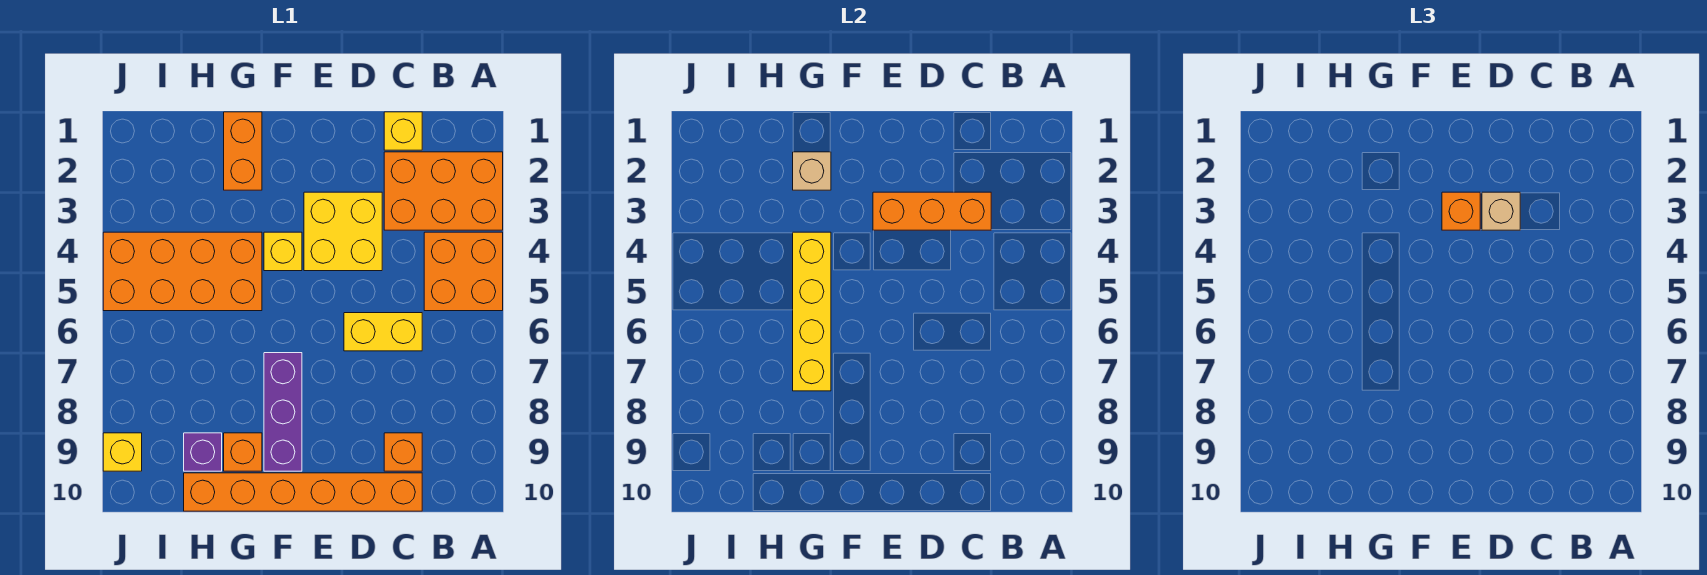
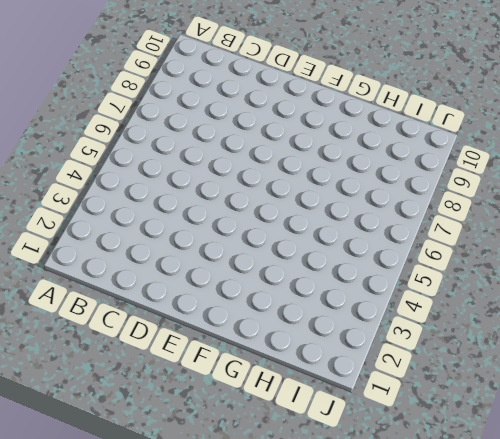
none -> orange brick A2:C3 level 1
none -> orange brick A4:B5 level 1
none -> yellow brick C1 level 1

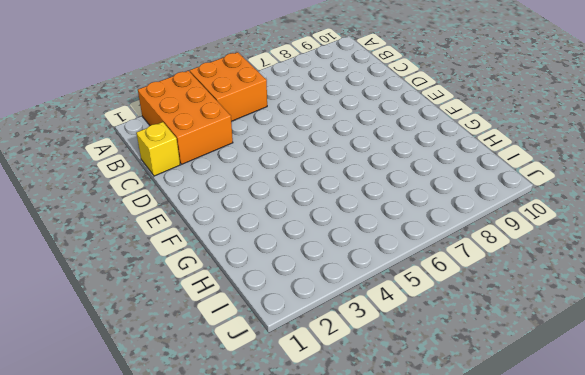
none -> yellow brick C6:D6 level 1
none -> orange brick C9 level 1
none -> orange brick C10:H10 level 1

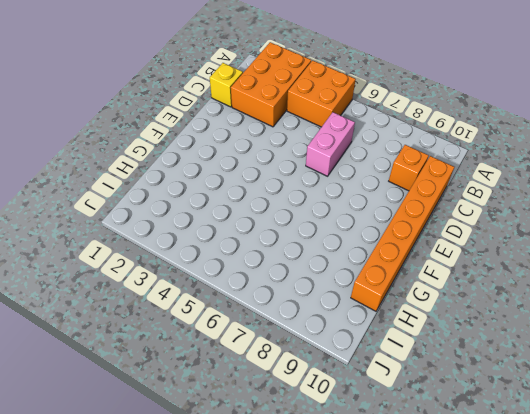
pink brick C6:D6 level 1 -> yellow brick C6:D6 level 1
none -> yellow brick D3:E4 level 1
none -> yellow brick F4 level 1
none -> purple brick F7:F9 level 1

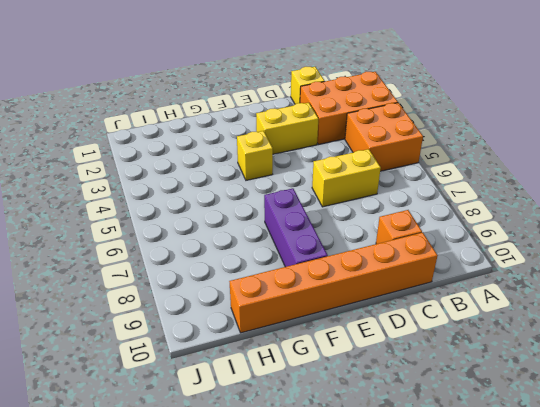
yellow brick D3:E3 level 1 -> yellow brick D3:E4 level 1
none -> orange brick G1:G2 level 1
none -> orange brick G4:J5 level 1
none -> orange brick G9 level 1

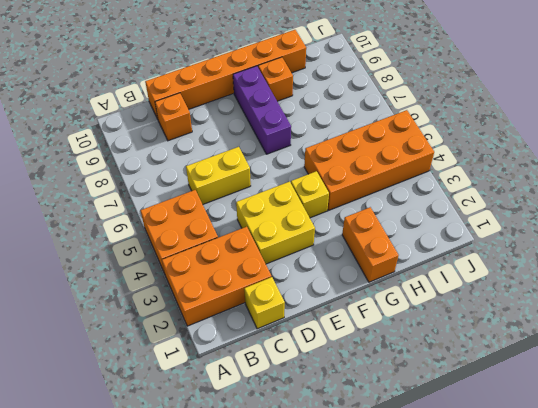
none -> purple brick H9 level 1
none -> yellow brick J9 level 1
none -> orange brick C3:E3 level 2

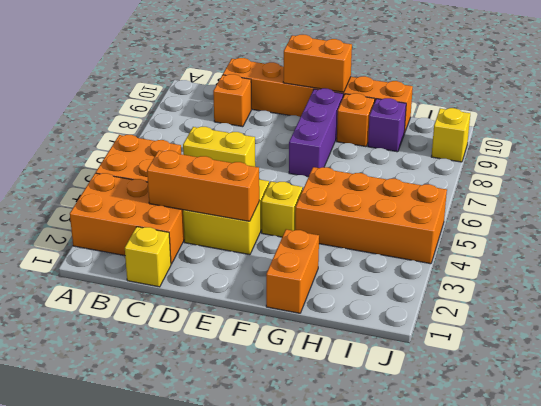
orange brick E10:F10 level 2 -> none
none -> tan brick G2 level 2
none -> yellow brick G4:G7 level 2
none -> tan brick D3 level 3

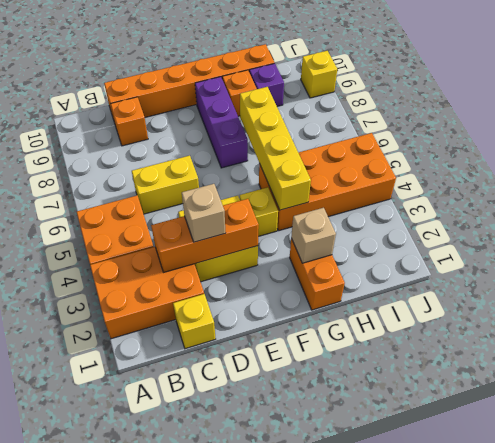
none -> orange brick E3 level 3

